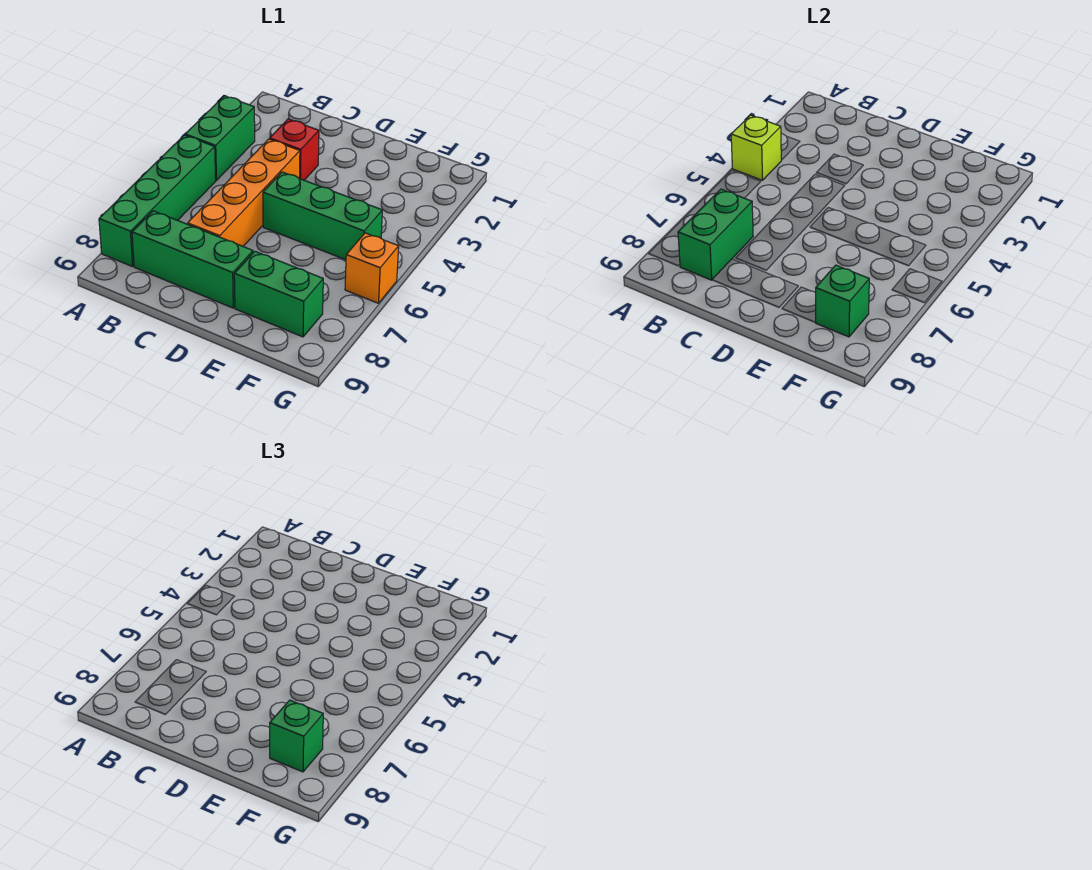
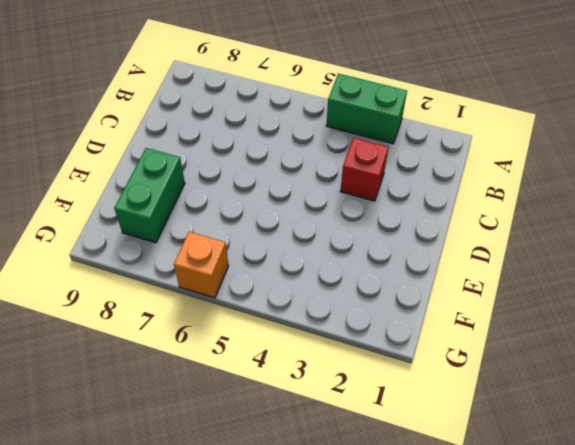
none -> green brick A5:A8 level 1
none -> green brick B8:D8 level 1
none -> orange brick C4:C7 level 1

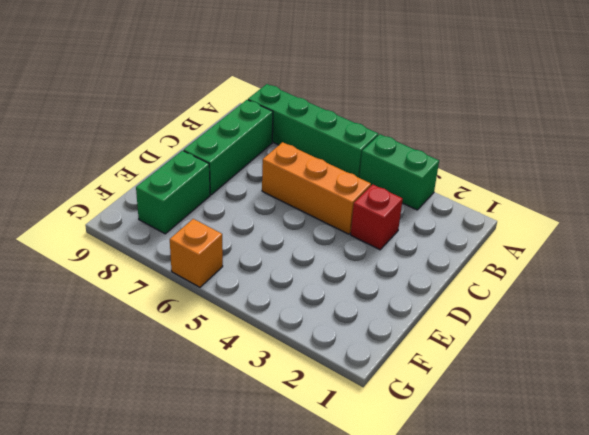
orange brick C4:C6 level 1 -> orange brick C4:C7 level 1
none -> green brick D5:F5 level 1
none -> lime brick A4 level 2
none -> green brick B7:B8 level 2

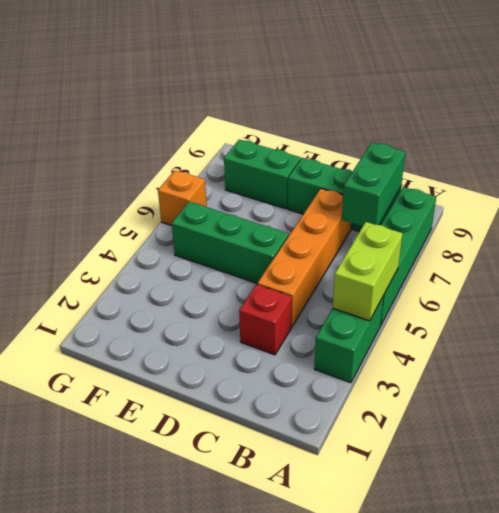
lime brick A4:A5 level 2 -> lime brick A4 level 2
none -> green brick F8 level 2
none -> green brick F8 level 3

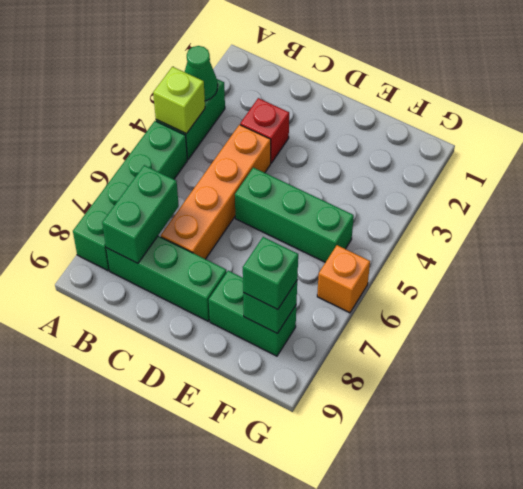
green cone A3 level 2 -> none

